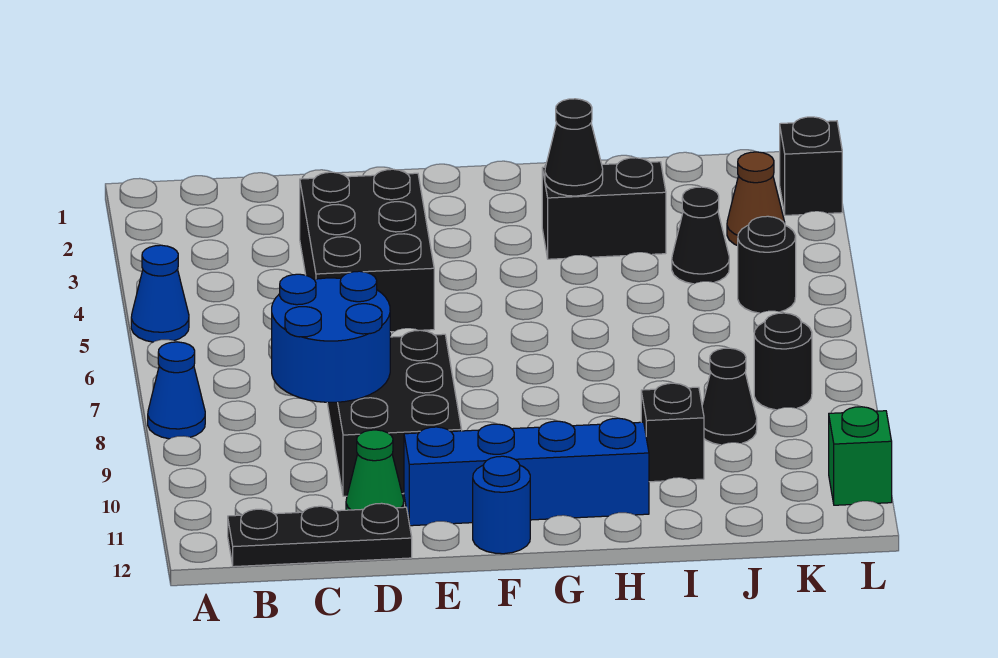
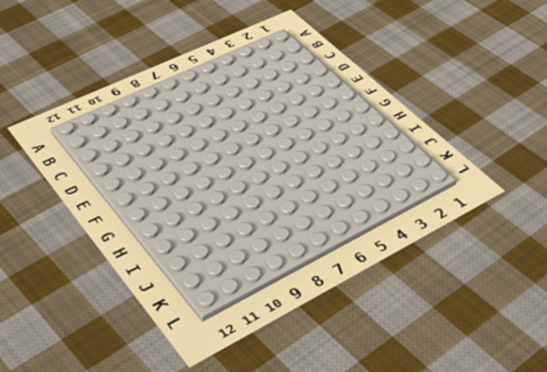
none -> blue cone A5 level 1
none -> blue cone A8 level 1
none -> black plate B12:D12 level 1

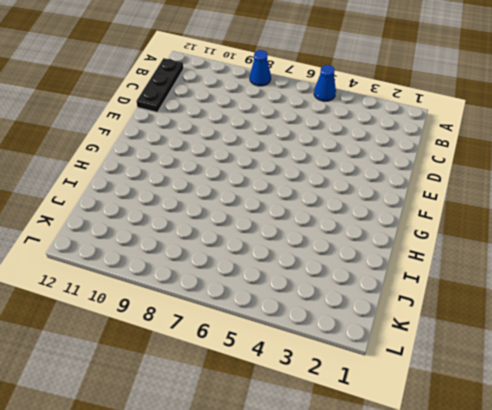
none -> black brick D3:E5 level 1
none -> black brick D8:E10 level 1
none -> green cone D11 level 1

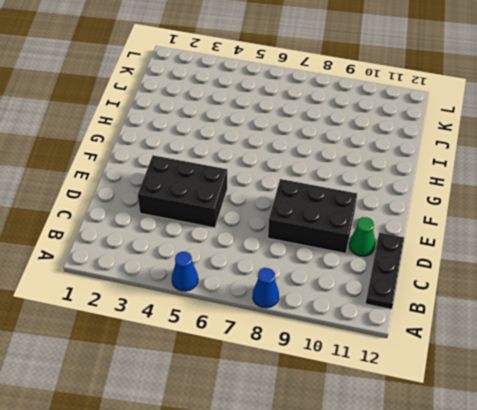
none -> blue brick E11:H11 level 1
none -> blue round brick F12 level 1
none -> black brick H3:I3 level 1

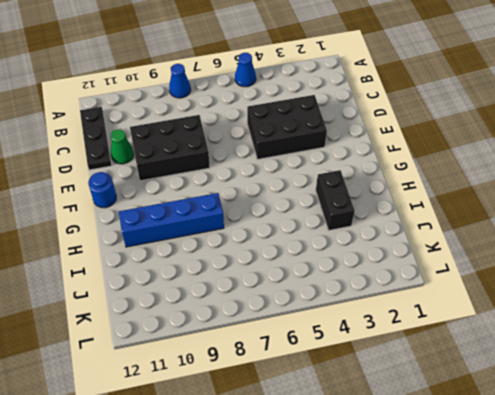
blue brick H8:H11 level 1 -> blue brick E11:H11 level 1
none -> black brick I10 level 1
none -> black cone J4 level 1
none -> black cone J9 level 1

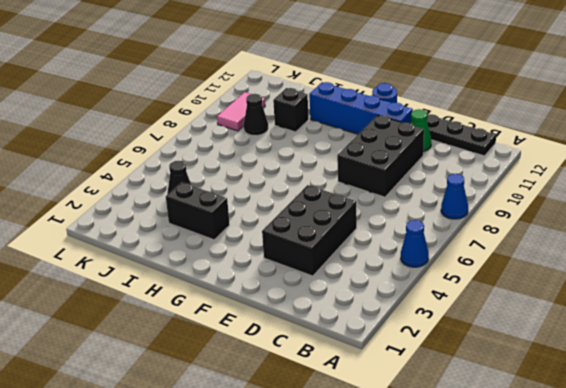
pink tile K9:K10 level 1 -> none
none -> brown cone K3 level 1
none -> black round brick K5 level 1
none -> black round brick K8 level 1

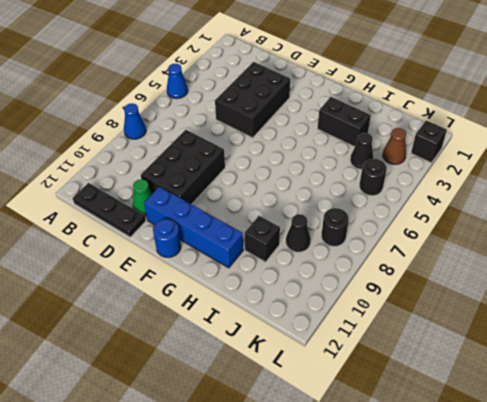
none -> green brick L11 level 1
none -> blue round brick C8:D9 level 2
none -> black cone H3 level 2

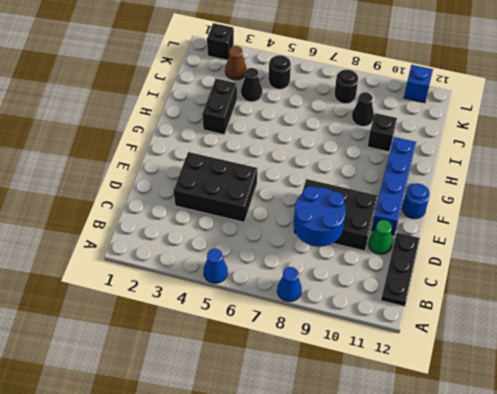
blue brick L11 level 1 -> green brick L11 level 1
none -> black cone H3 level 2

